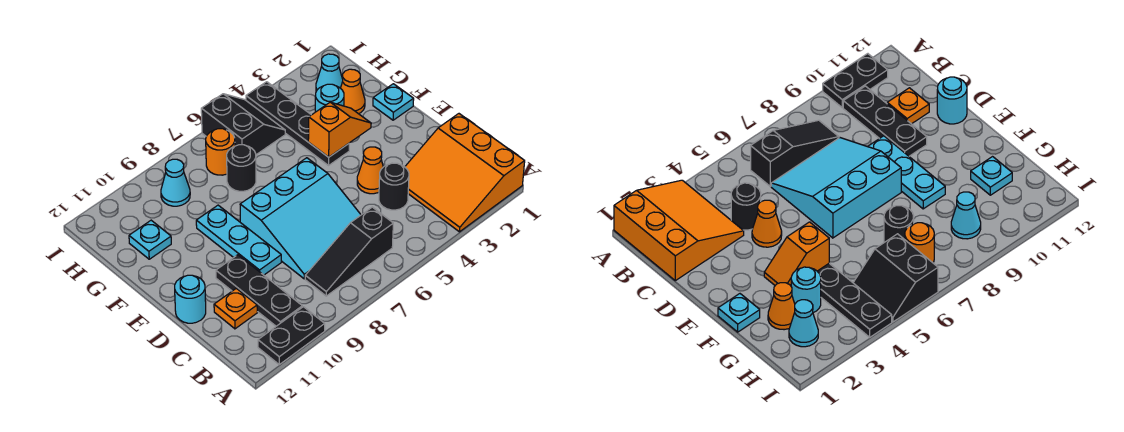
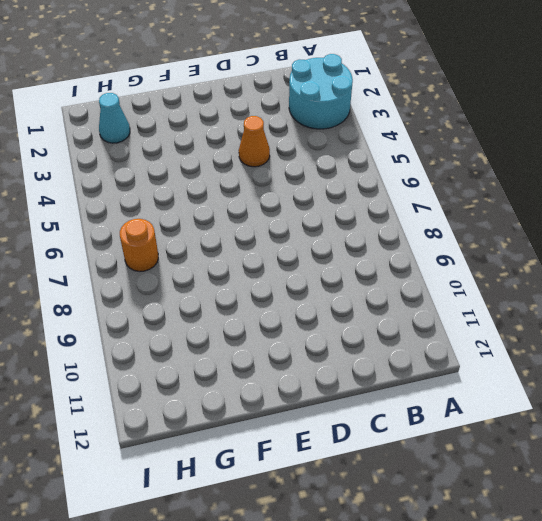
cyan round brick A2:B3 level 1 -> orange slope A1:C3 level 1 top 1
none -> black plate A10:A11 level 1
none -> black slope B6:B8 level 1 top 6
none -> black plate B10:D10 level 1

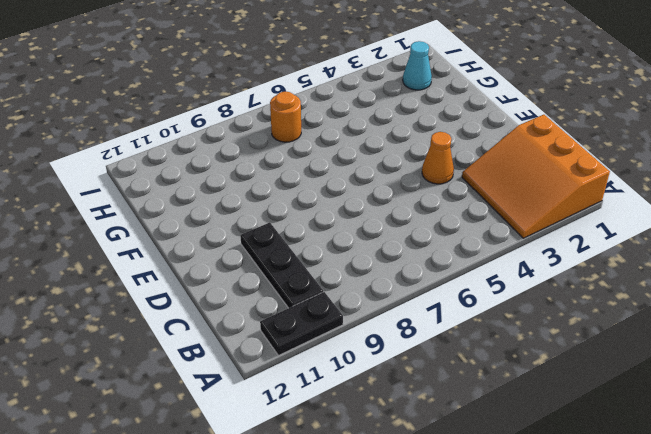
none -> black slope B6:B8 level 1 top 6
none -> black round brick C4 level 1
none -> cyan slope C6:E8 level 1 top E

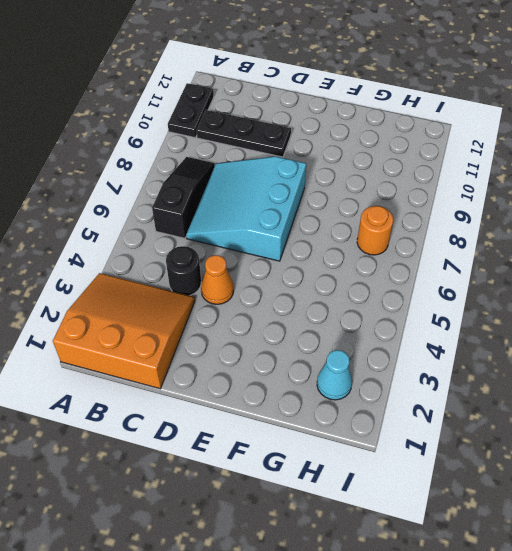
none -> orange plate C11 level 1
none -> cyan plate D9:F9 level 1
none -> cyan round brick D12 level 1

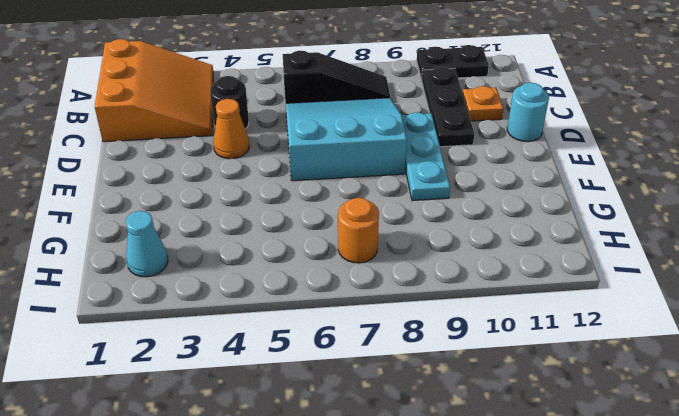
none -> cyan plate F1 level 1
none -> black plate F4:I4 level 1
none -> orange cone G2 level 1

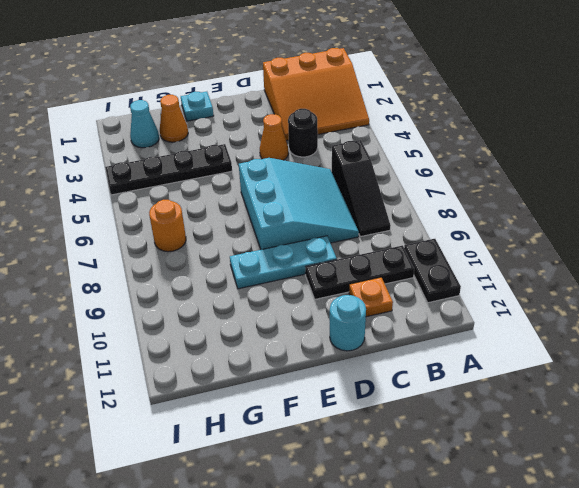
none -> cyan round brick G3 level 1
none -> black round brick G7 level 1
none -> cyan plate G11 level 1

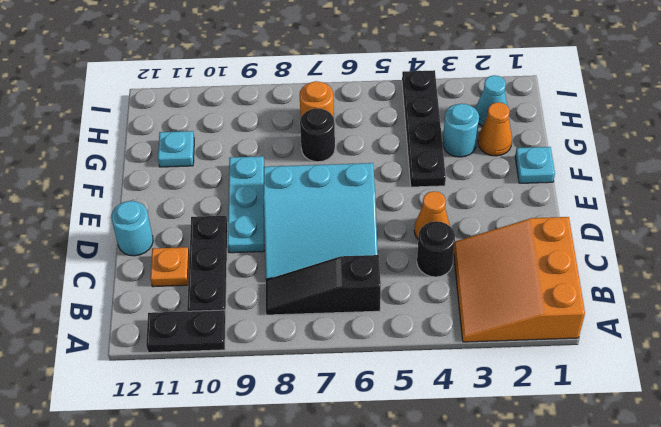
none -> black slope H5:I6 level 1 top 6
none -> cyan cone H9 level 1
none -> orange slope F3:F4 level 2 top 4

